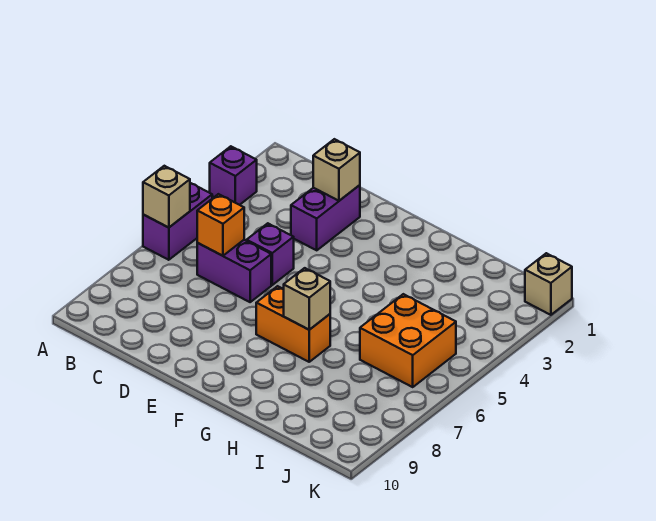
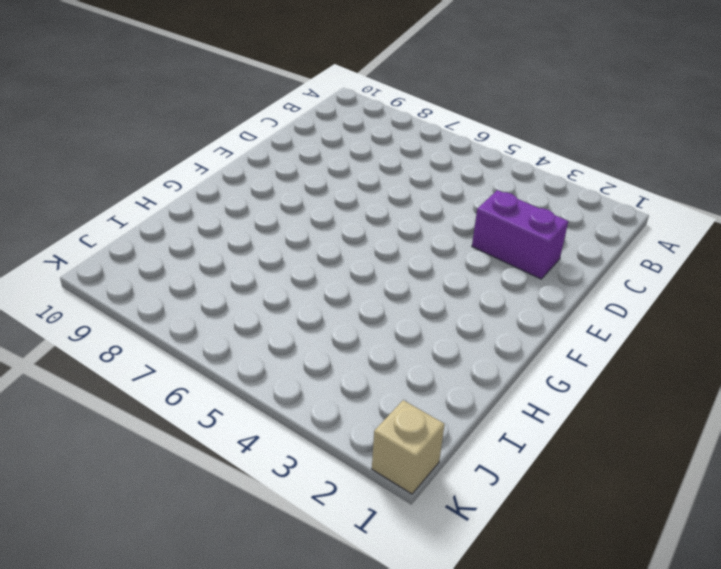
none -> purple brick A3 level 1
none -> purple brick A5:A6 level 1
none -> purple brick C6:D6 level 1

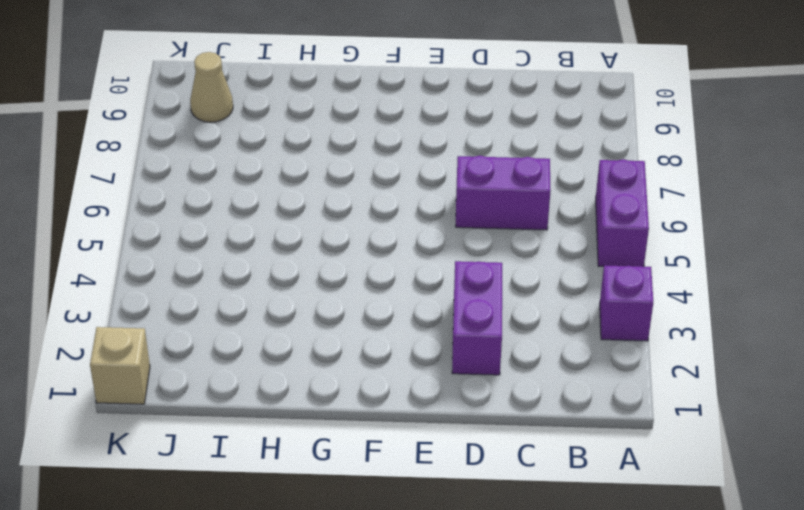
tan cone J9 level 1 -> none
none -> purple brick D5 level 1
none -> orange brick F7:G7 level 1
none -> orange brick I5:J6 level 1

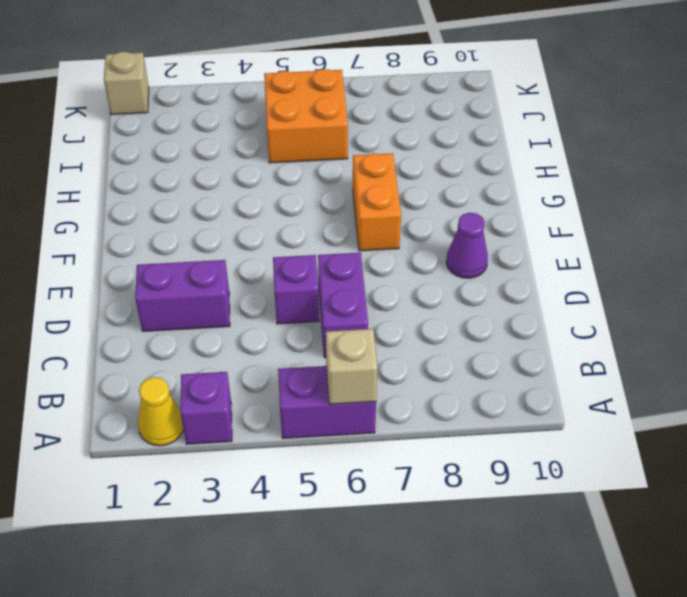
yellow cone A2 level 1 -> none
purple cone E9 level 1 -> none
none -> orange brick C6 level 2
none -> tan brick D2 level 2
none -> tan brick G7 level 2

